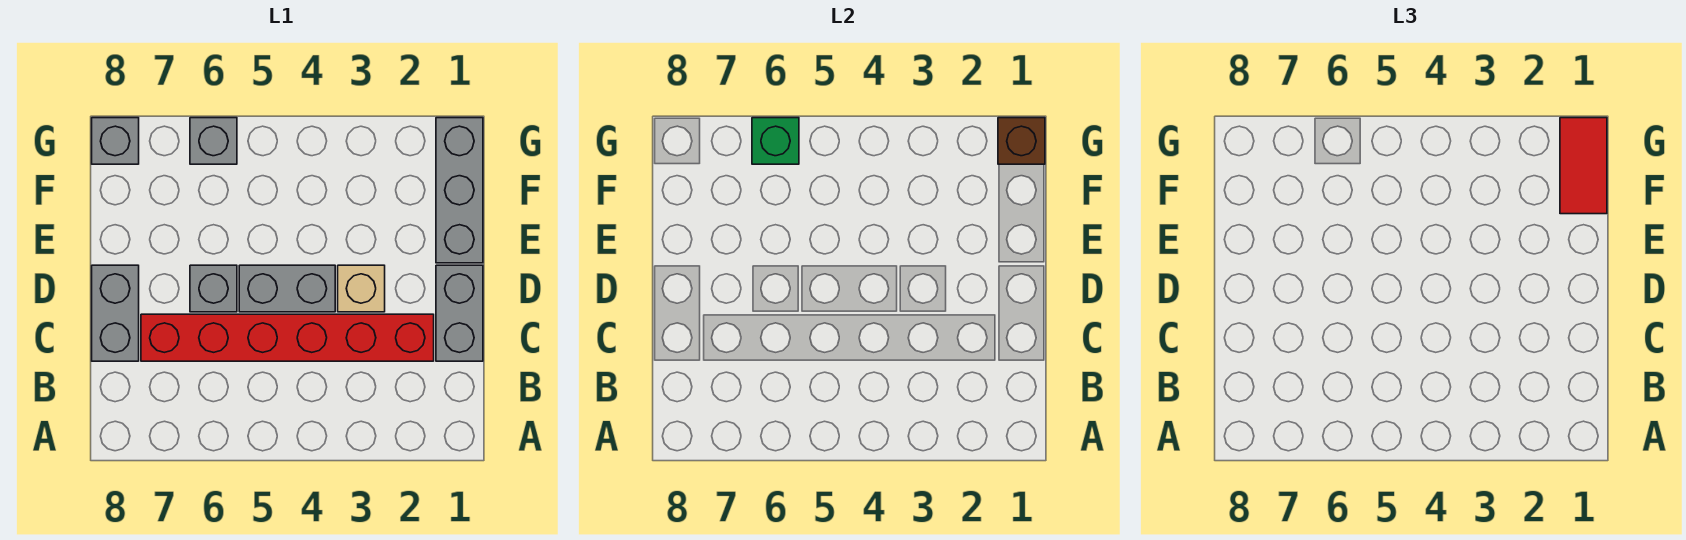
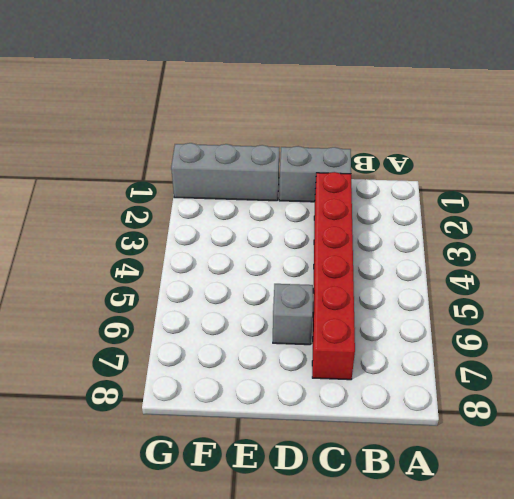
none -> grey brick C8:D8 level 1
none -> tan brick D3 level 1
none -> grey brick D4:D5 level 1

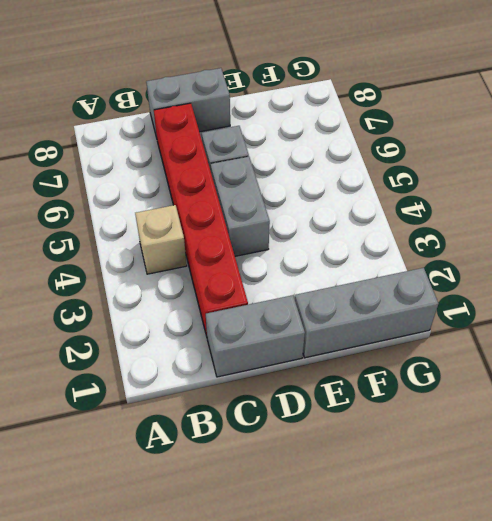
tan brick B4 level 1 -> tan brick D3 level 1
none -> grey brick G6 level 1
none -> grey brick G8 level 1
none -> brown brick G1 level 2

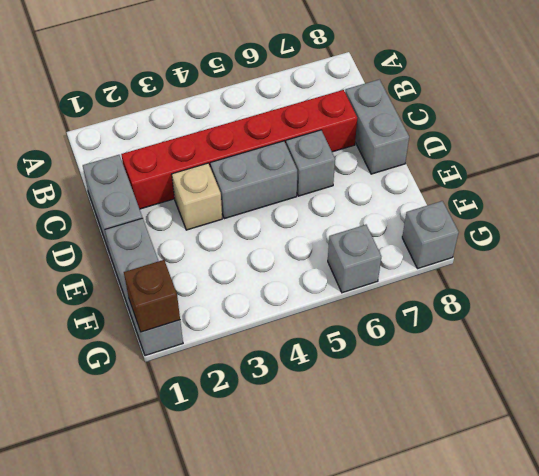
none -> green brick G6 level 2
none -> red tile F1:G1 level 3

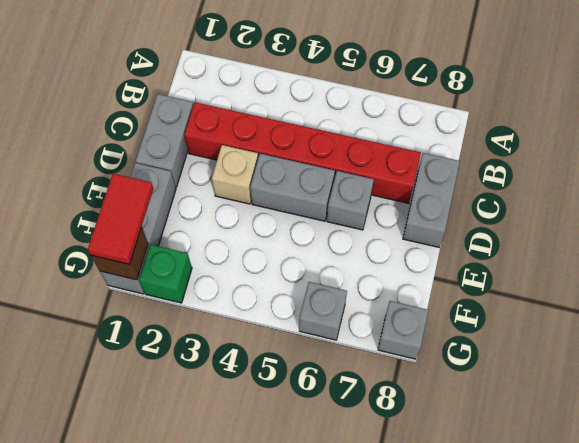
green brick G2 level 1 -> green brick G6 level 2

